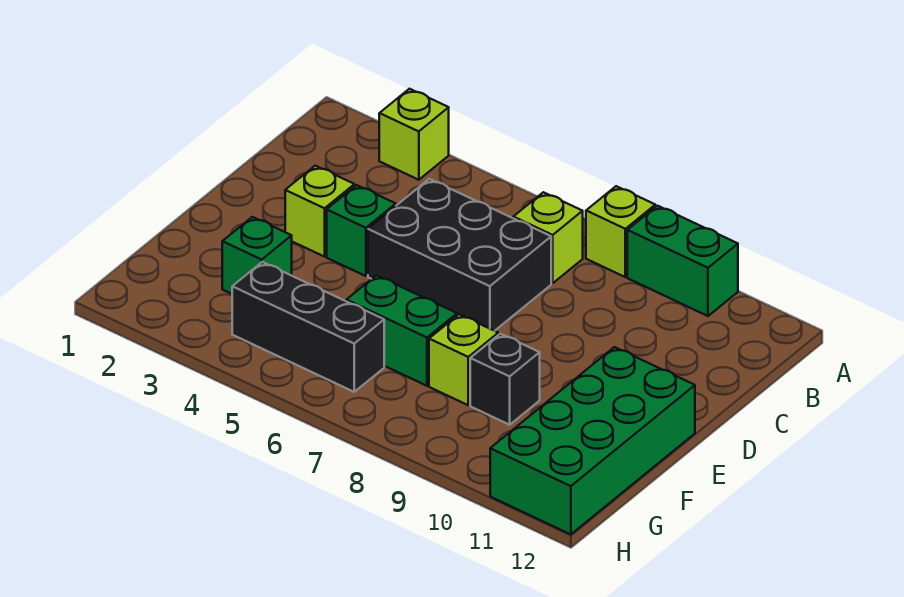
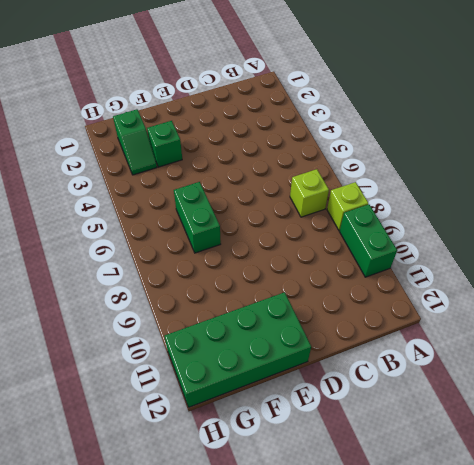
green slope G2:G3 level 1 top 2 -> none
none -> lime brick A3 level 1
none -> black brick C5:D7 level 1
none -> lime brick D3 level 1

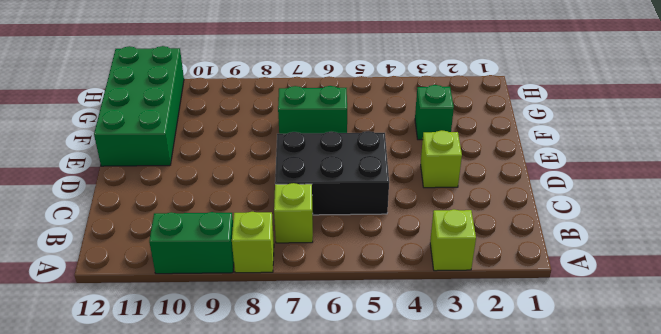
none -> green brick D4 level 1
none -> lime brick F8 level 1
none -> black brick F9 level 1

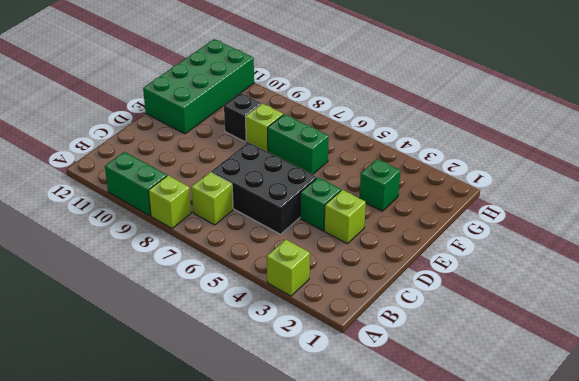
none -> black brick G4:G6 level 1

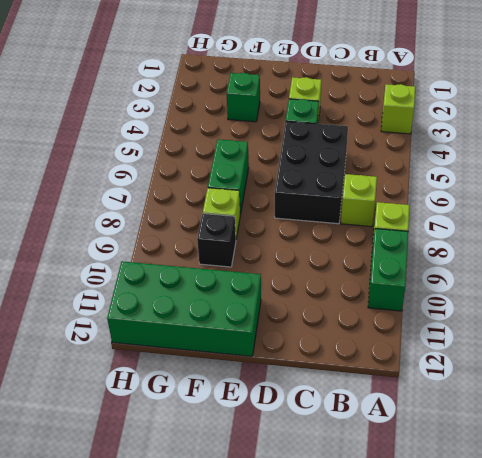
none -> black brick G4:G6 level 1

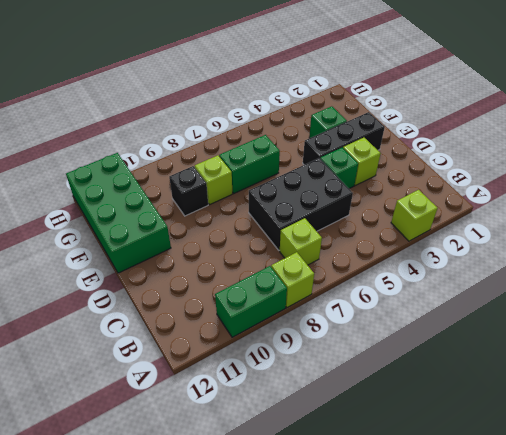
black brick E2:E4 level 1 -> black brick G4:G6 level 1

